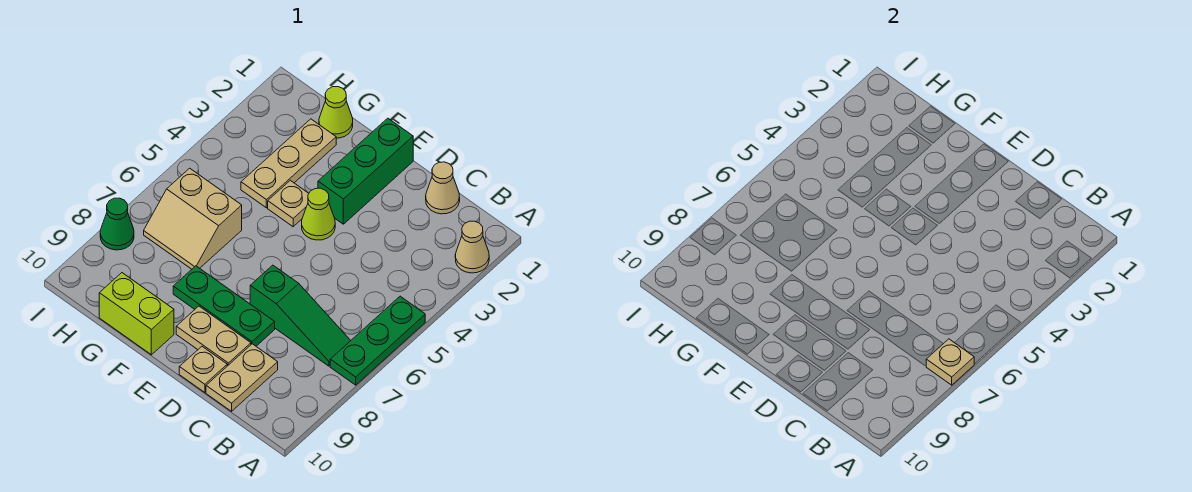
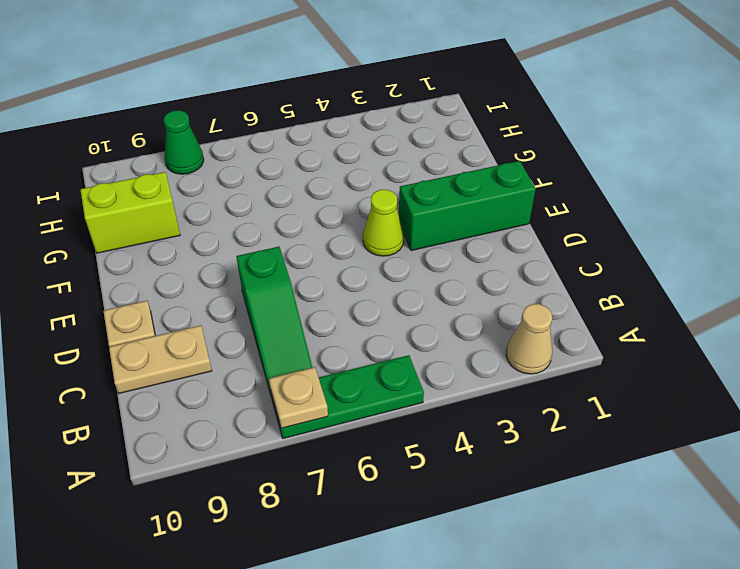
lime brick G9:G10 level 1 -> lime brick F10:G10 level 1
none -> tan cone C1 level 1
none -> green plate D8:F8 level 1
none -> tan plate D9:E9 level 1

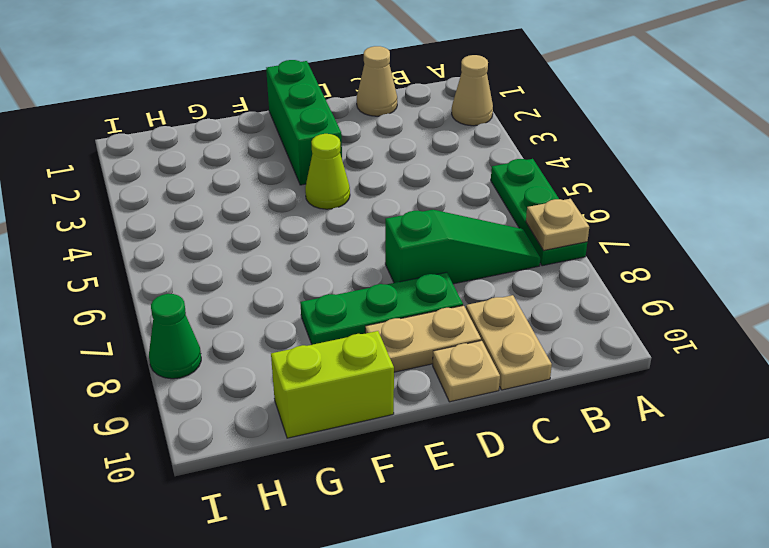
none -> tan plate F4 level 1
none -> lime cone G1 level 1
none -> tan plate G2:G4 level 1

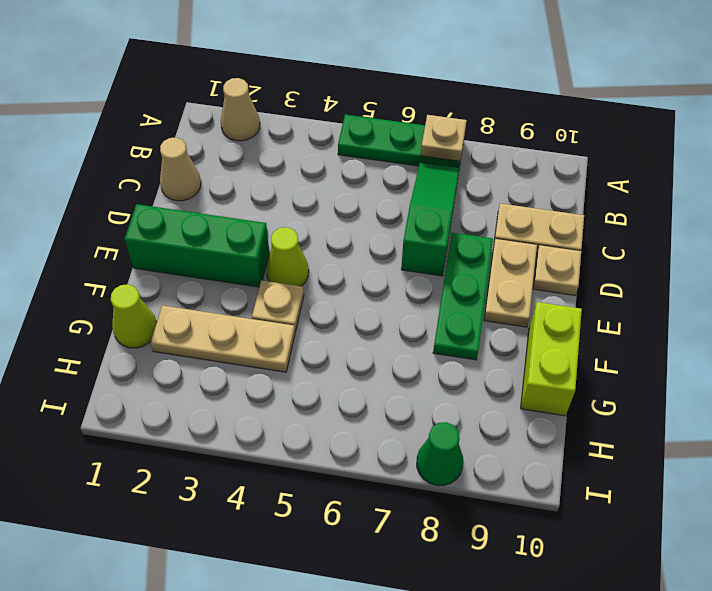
none -> tan slope G6:H7 level 1 top 6

